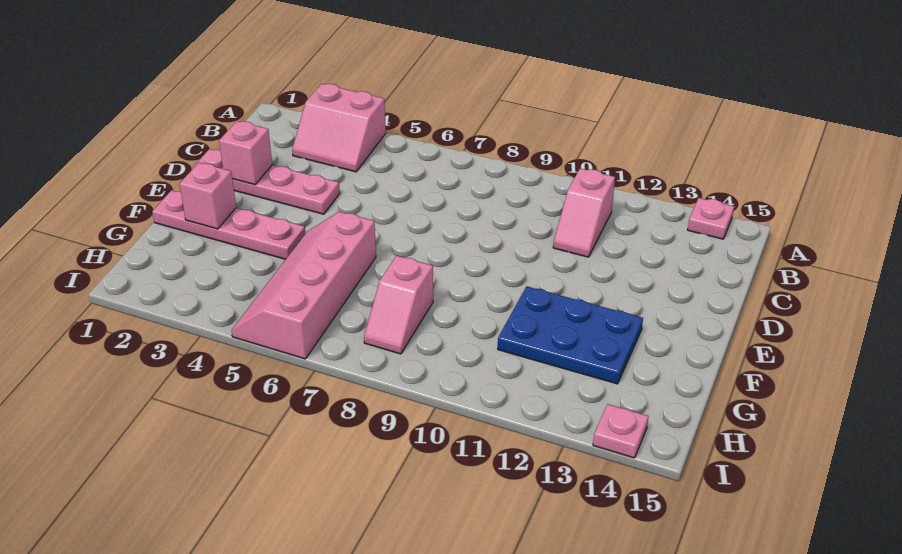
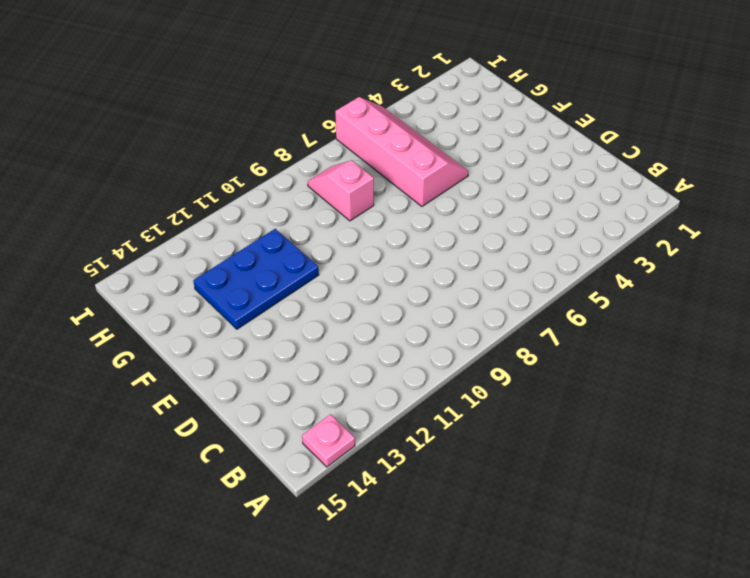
none -> pink slope A3:B4 level 1 top A
none -> pink slope B11:C11 level 1 top B

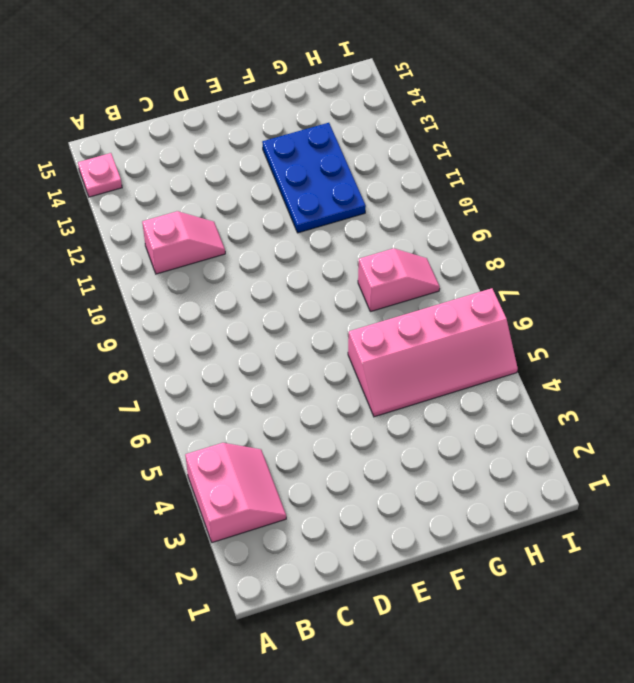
none -> pink plate D1:D4 level 1
none -> pink plate F1:F4 level 1

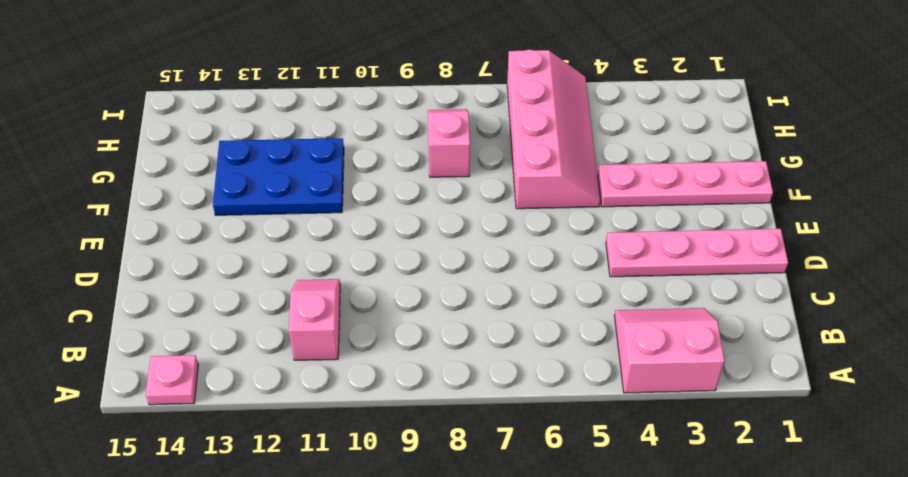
none -> pink plate I14 level 1
none -> pink brick D2 level 2

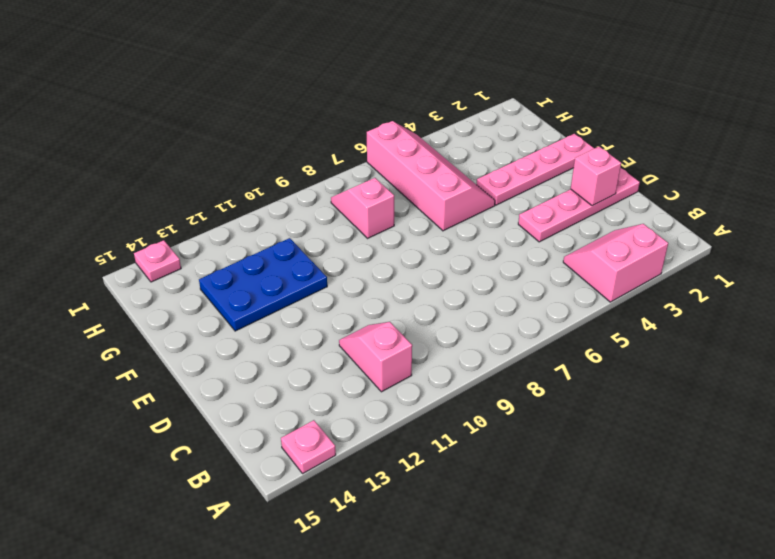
none -> pink brick F2 level 2

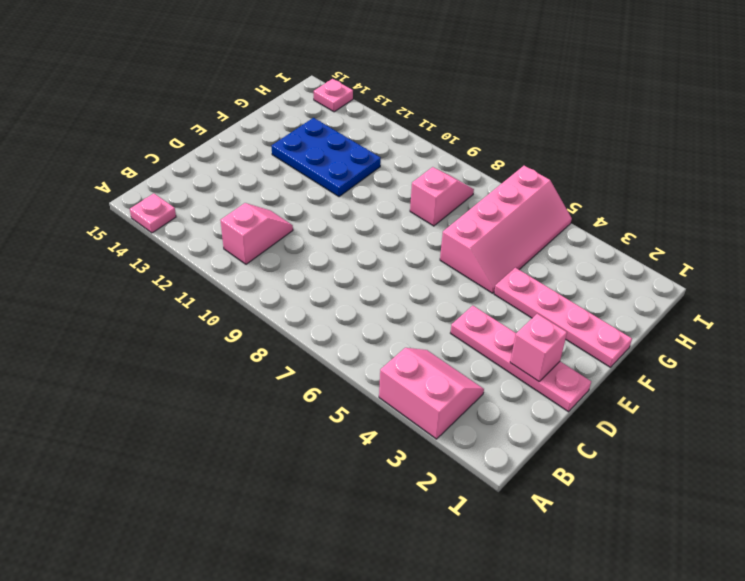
none -> pink brick F2 level 2

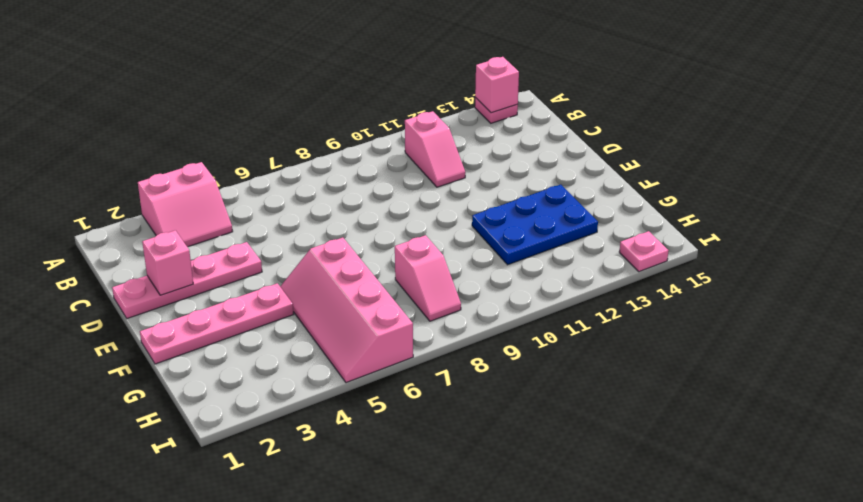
pink brick A14 level 2 -> pink brick F2 level 2

